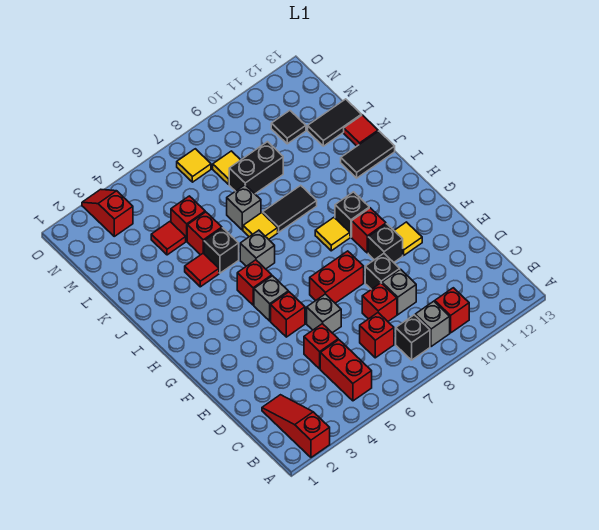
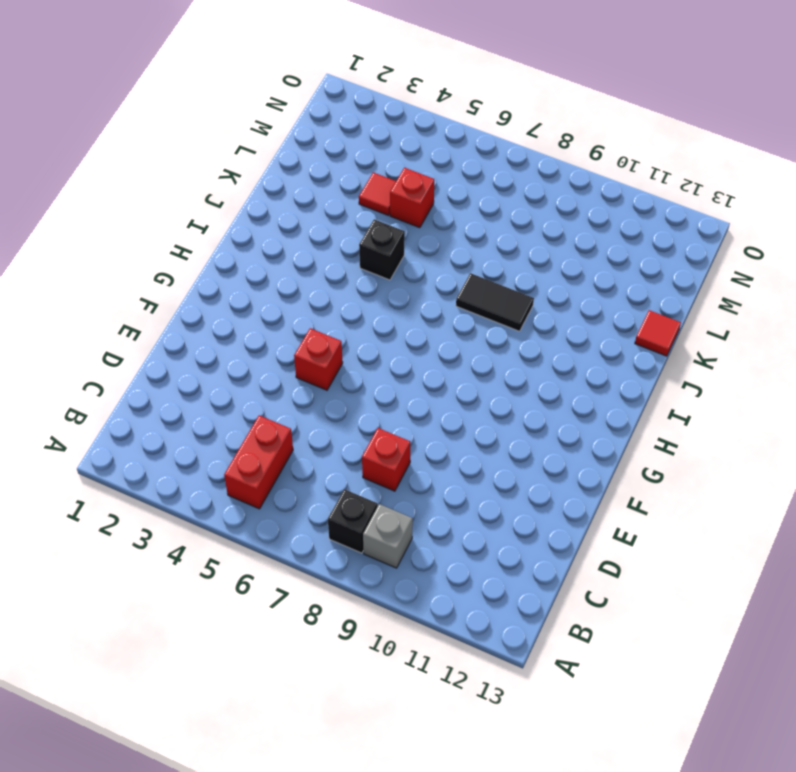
none -> red slope A2:C2 level 1 top A
none -> red brick B10 level 1
none -> red brick C7 level 1
none -> red brick D5 level 1

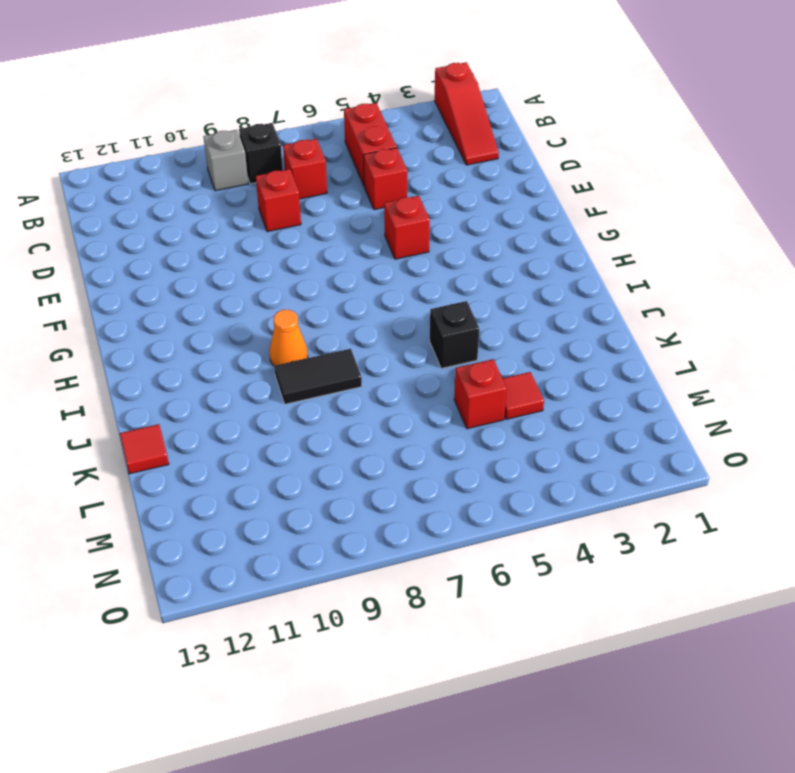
orange cone I9 level 1 -> none
none -> red brick B10 level 1
none -> grey brick D9 level 1
none -> grey brick E6 level 1
none -> black brick E9 level 1

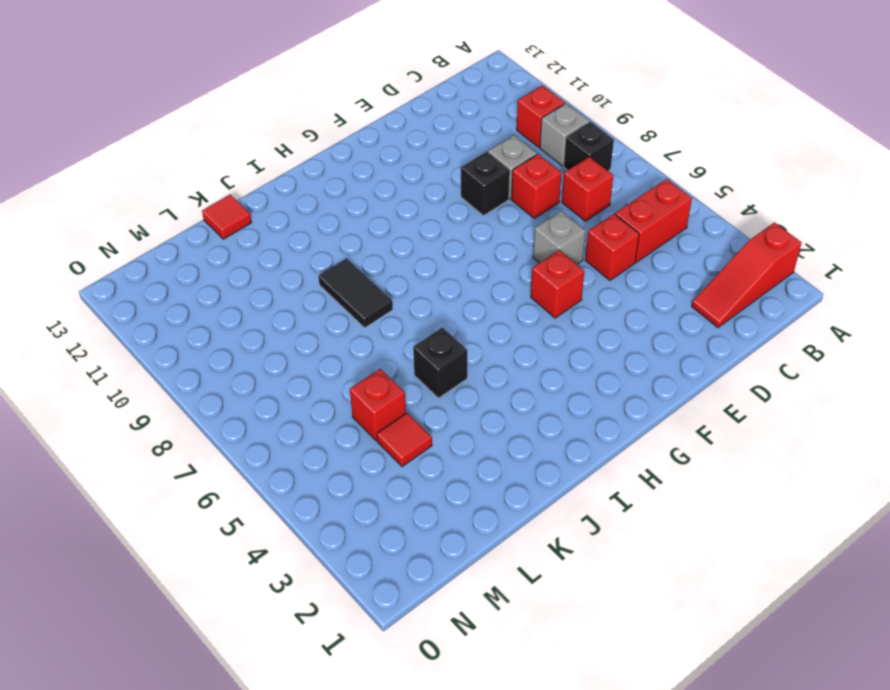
none -> red brick F7:F8 level 1
none -> black brick F10 level 1
none -> yellow tile F11 level 1
none -> grey brick G5 level 1

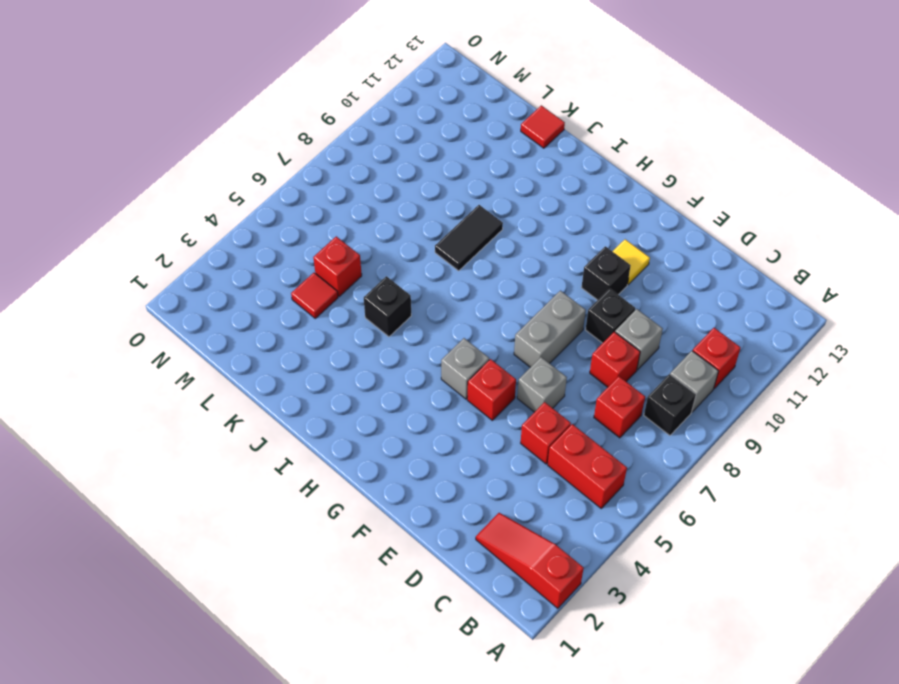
grey brick F7:F8 level 1 -> red brick F7:F8 level 1
none -> red brick G10 level 1
none -> red brick H5 level 1
none -> yellow tile H9 level 1
none -> black brick H10 level 1

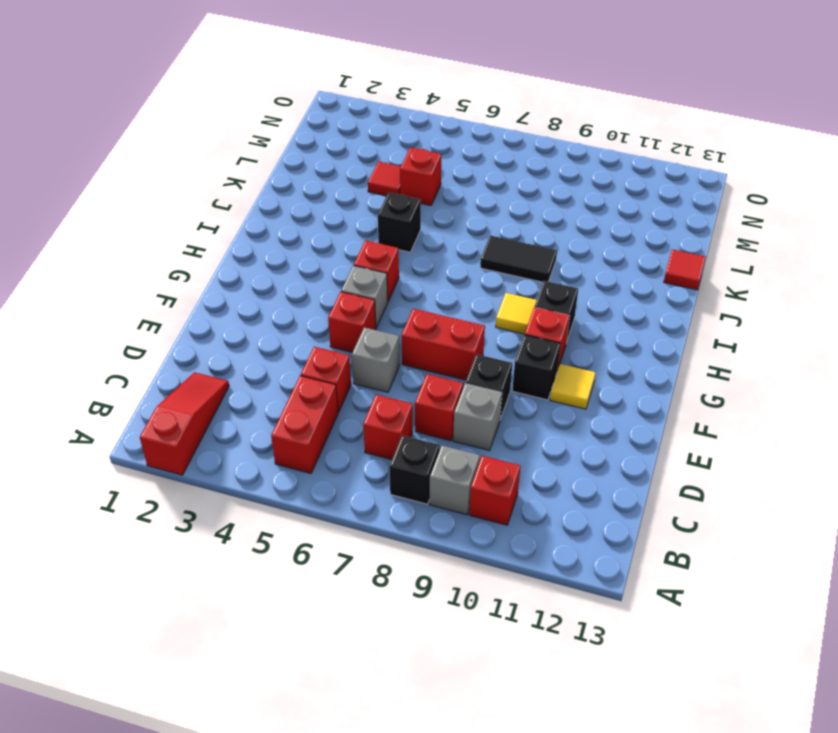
none -> grey brick I6 level 1
none -> red tile J4 level 1
none -> yellow tile J7 level 1
none -> black tile J12:J13 level 1

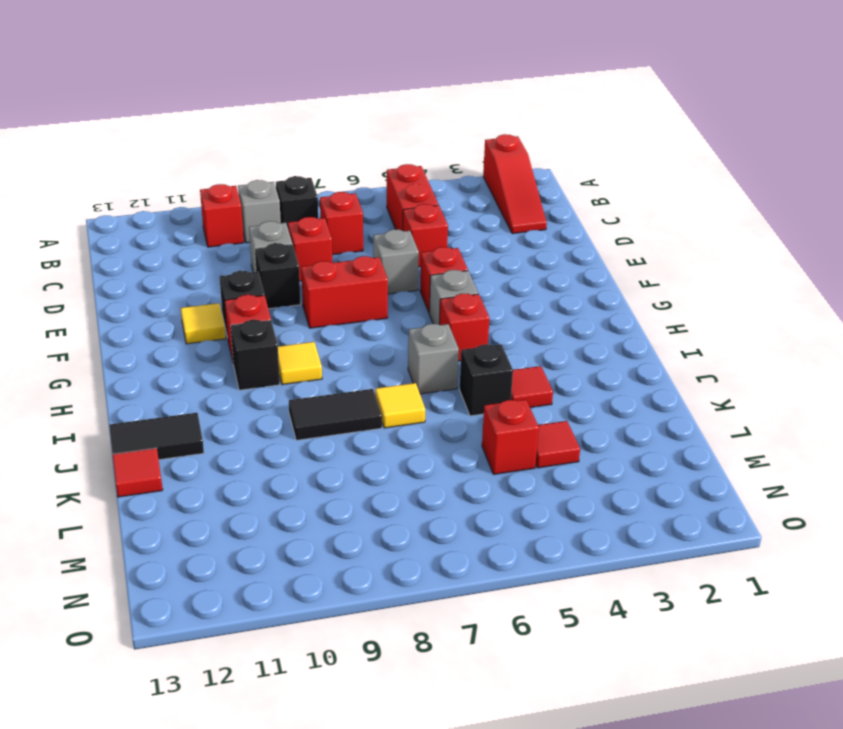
none -> red brick K5 level 1
none -> grey brick K7 level 1
none -> black brick L8:L9 level 1
none -> black tile L12:L13 level 1

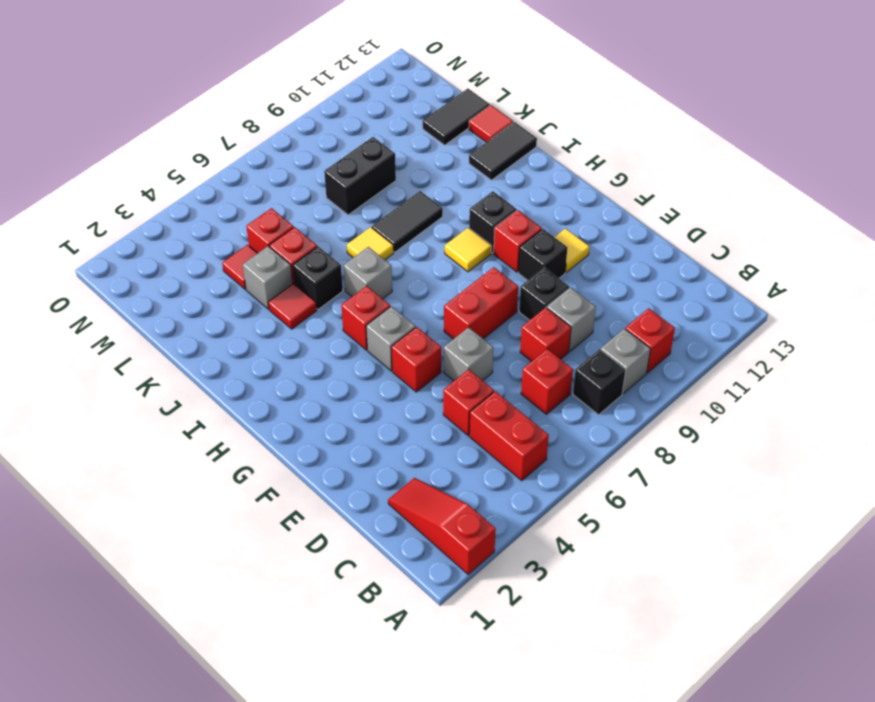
grey brick K4 level 1 -> grey brick K7 level 1
none -> yellow tile M8 level 1
none -> black tile M11 level 1
none -> red slope N3:O3 level 1 top N
none -> yellow tile N7 level 1

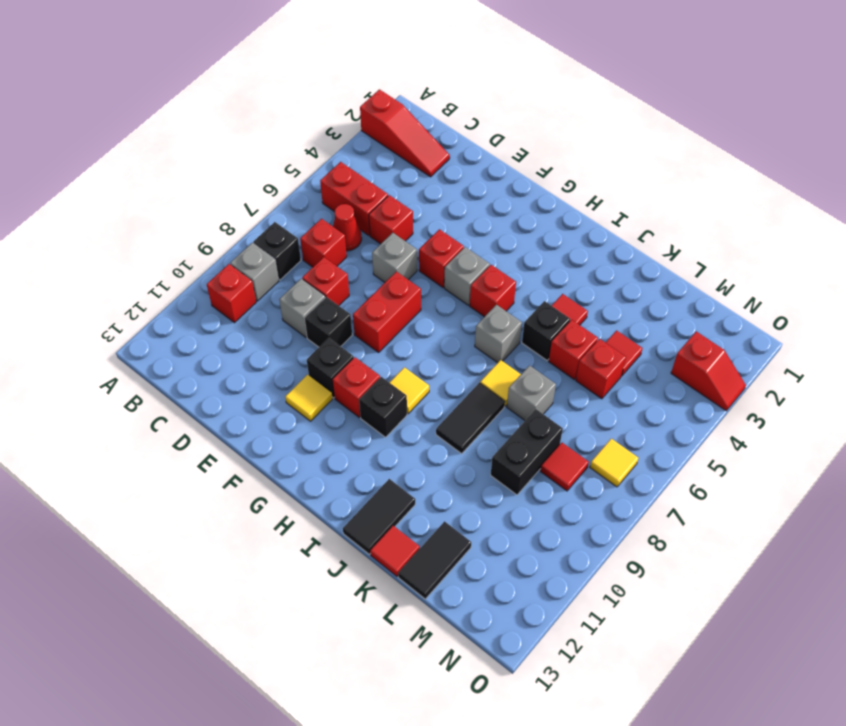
red cone C6 level 1 -> none
red tile M8 level 1 -> yellow tile M8 level 1
none -> black tile M11 level 1

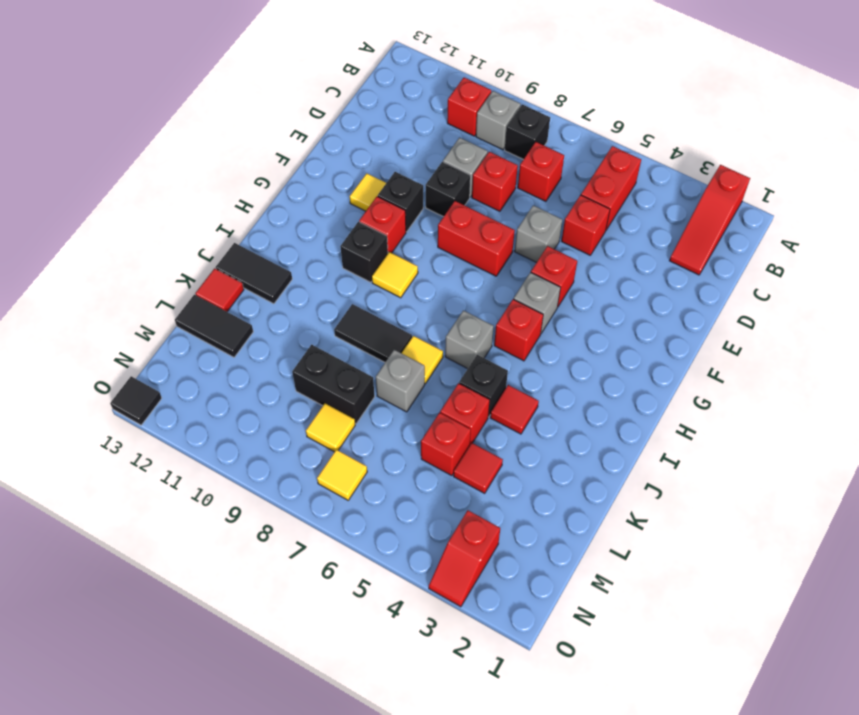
black tile O13 level 1 -> black tile M11 level 1

